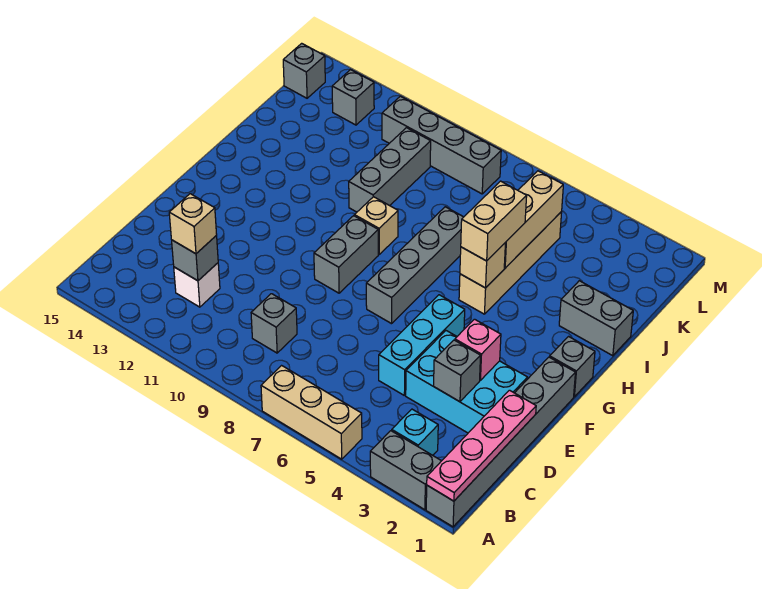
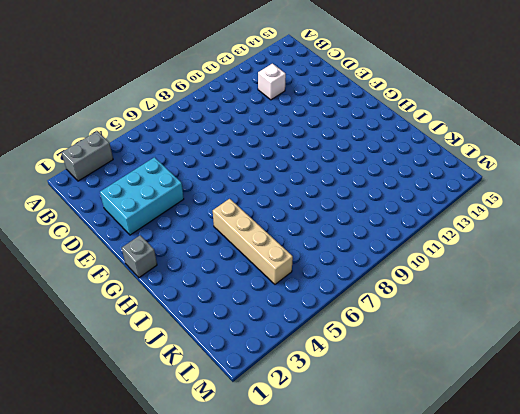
none -> grey brick A1:F1 level 1
none -> tan brick A5:A7 level 1
none -> cyan brick B3 level 1

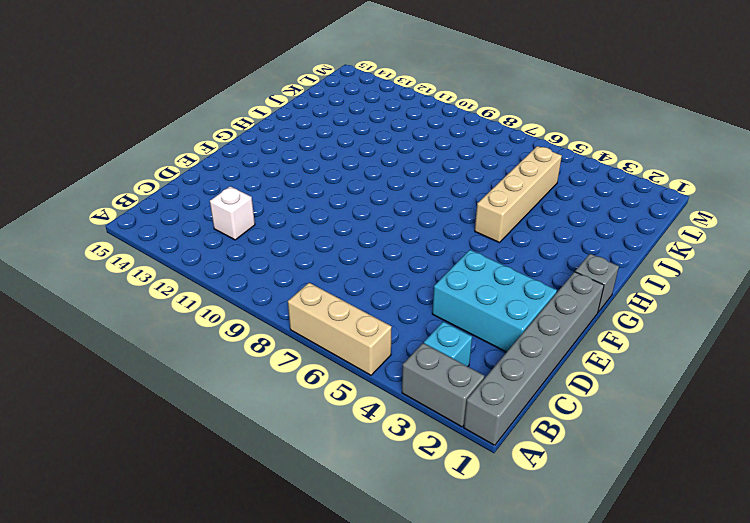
none -> grey brick C9 level 1
none -> cyan brick D5:F5 level 1
none -> grey brick F7:I7 level 1

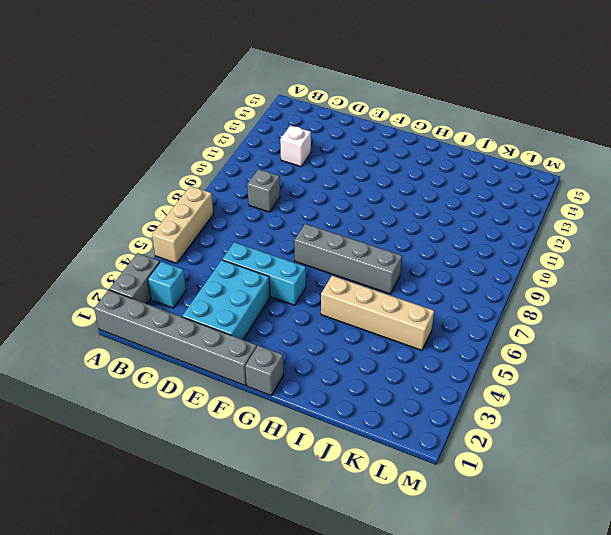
none -> grey brick F9:G9 level 1
none -> tan brick H9 level 1
none -> grey brick I1:I2 level 1

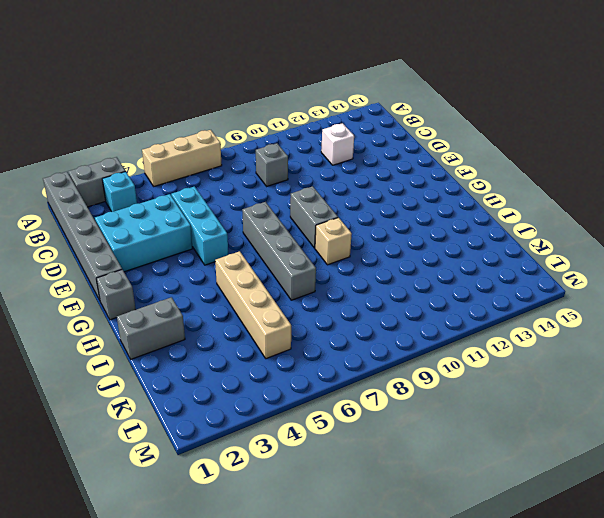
none -> grey brick I10:K10 level 1
none -> grey brick L8:L11 level 1
none -> grey brick L13 level 1

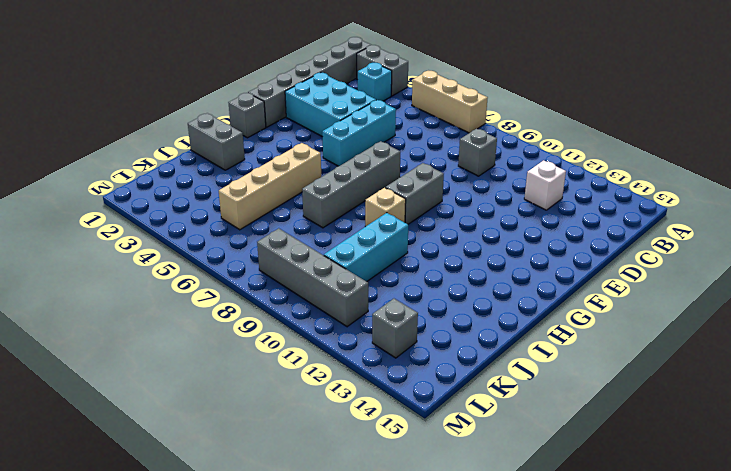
cyan brick I10:K10 level 1 -> grey brick I10:K10 level 1
none -> grey brick L15 level 1
none -> pink plate A1:D1 level 2
none -> grey brick C12 level 2

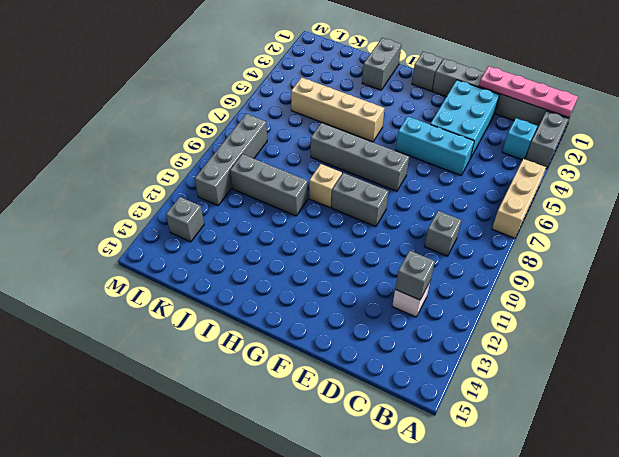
none -> grey brick L15 level 1
none -> grey brick D3 level 2
none -> pink brick E3 level 2

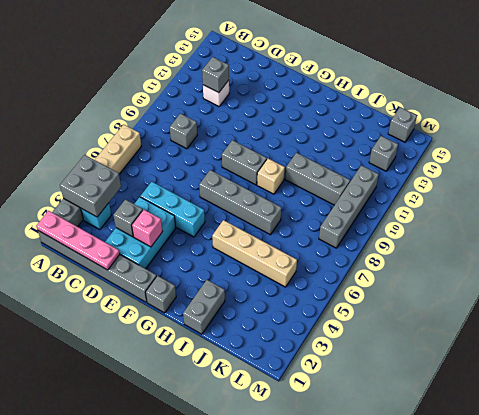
grey brick A3:B4 level 2 -> none
none -> tan brick H5 level 2
none -> tan brick I5:K5 level 2
none -> tan brick C12 level 3

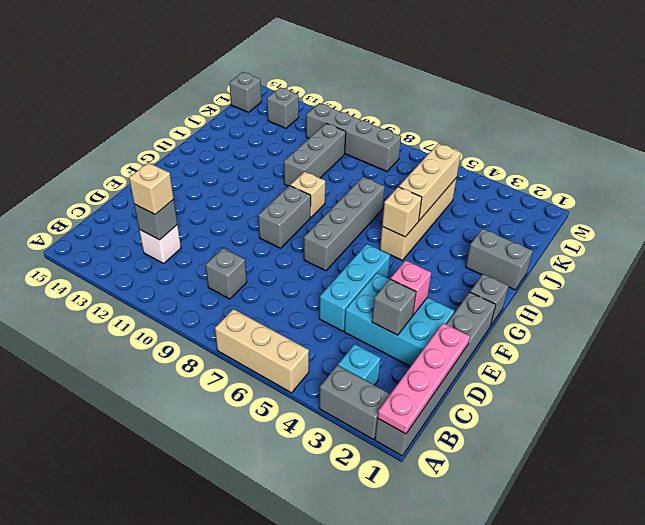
none -> tan brick H5:I5 level 3

